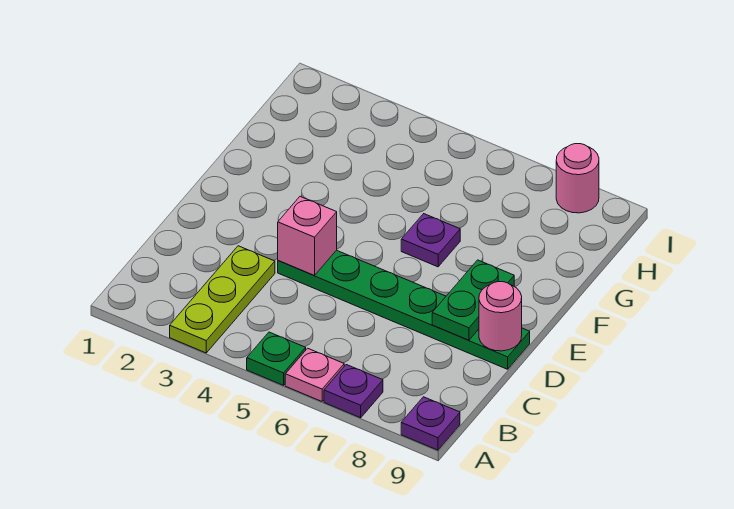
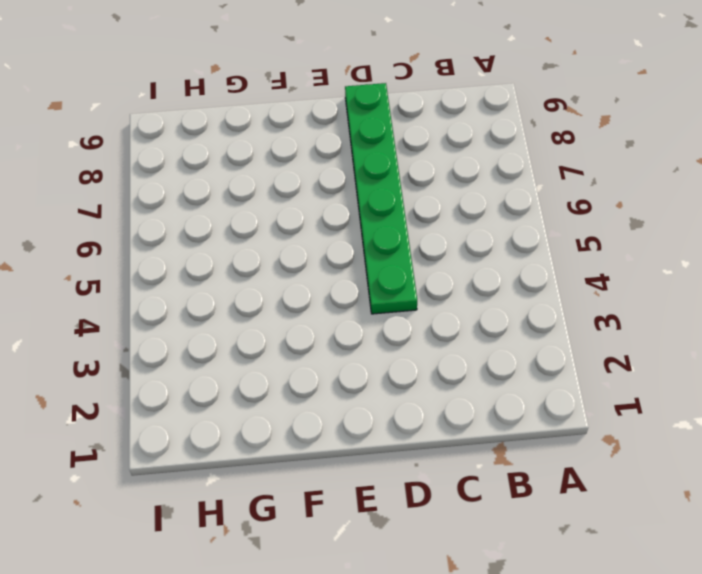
none -> lime plate A3:C3 level 1
none -> green plate A5 level 1

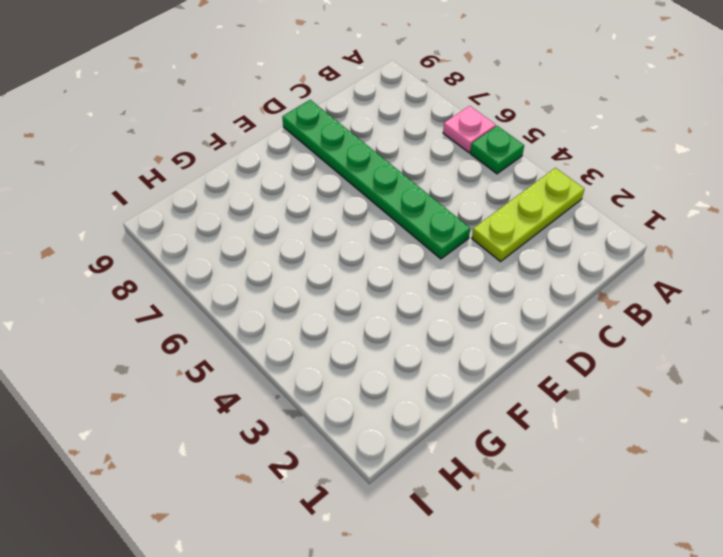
none -> purple plate A7 level 1
none -> purple plate A9 level 1

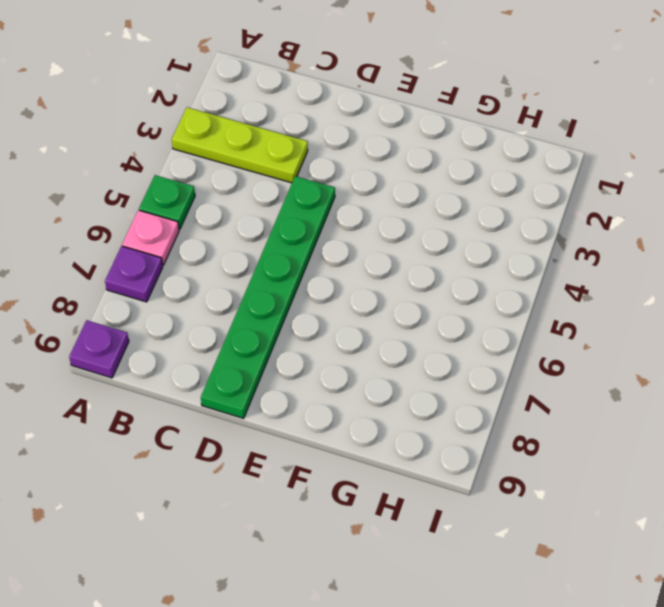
none -> purple plate F6 level 1
none -> pink round brick I8 level 1

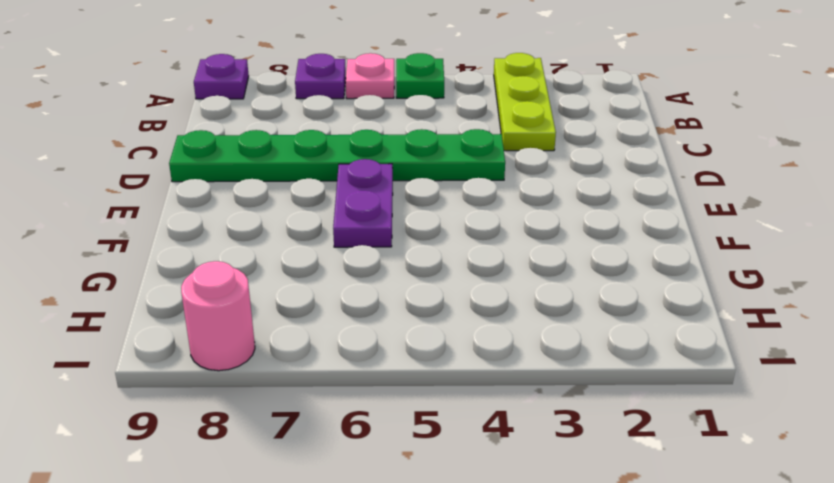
purple plate E6:F6 level 1 -> purple plate F6 level 1
none -> pink brick D4 level 2
none -> green plate D8:E8 level 2

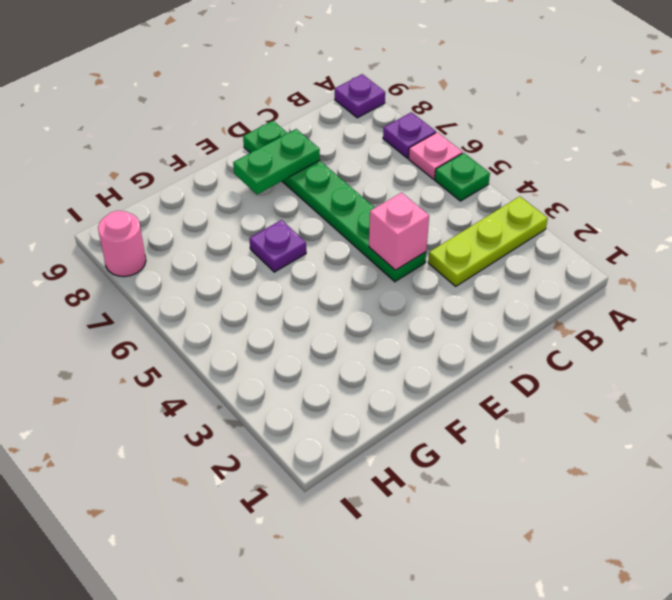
none -> pink round brick D9 level 2

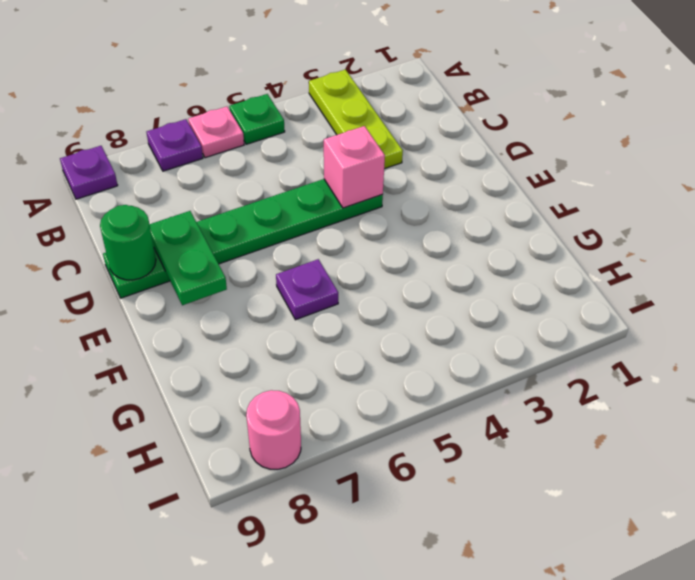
green round brick D9 level 2 -> pink round brick D9 level 2

